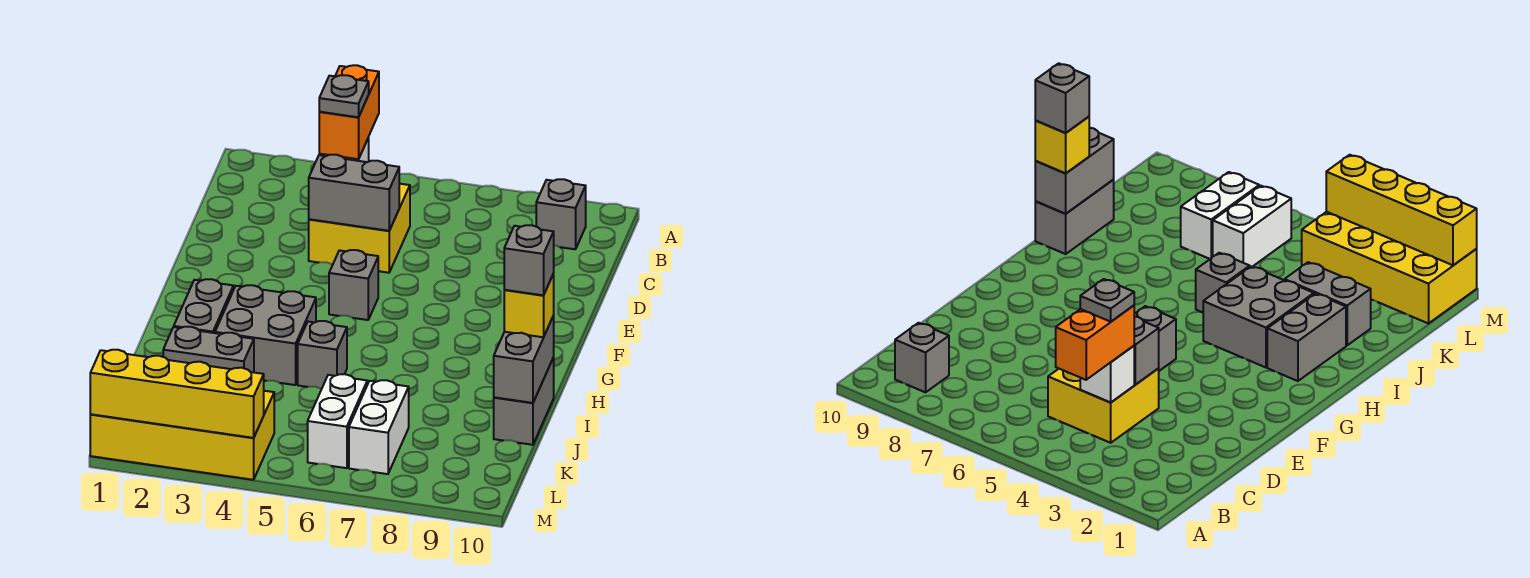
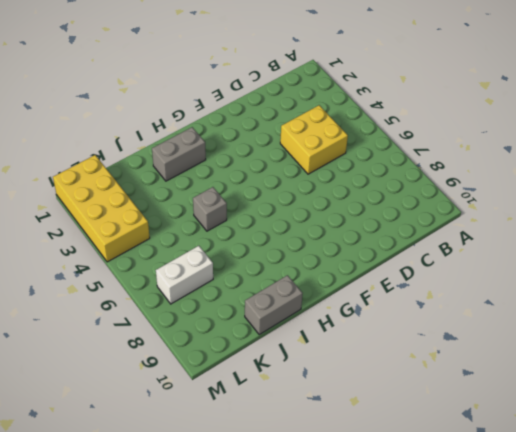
none -> grey brick B9 level 1
none -> grey brick F5 level 1
none -> grey brick H3:I4 level 1

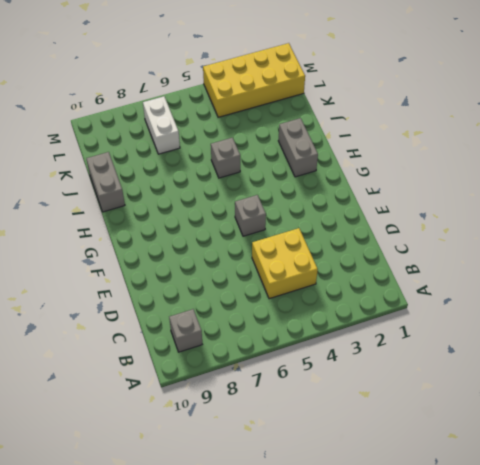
none -> grey brick H3:I4 level 1
none -> grey brick J2:J3 level 1
none -> white brick K6:L6 level 1

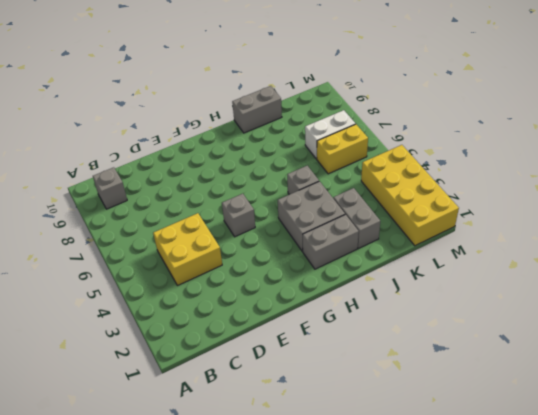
yellow brick K6:L6 level 1 -> white brick K6:L6 level 1
none -> white brick C4 level 2
none -> grey brick D4:D5 level 2
none -> grey brick I10:J10 level 2

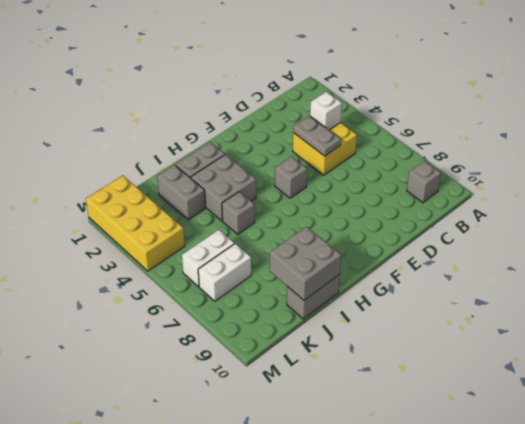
grey plate D4:D5 level 2 -> grey brick D4:D5 level 2
grey brick I9:J10 level 2 -> grey brick I10:J10 level 2
none -> yellow brick M1:M4 level 2
none -> orange brick B4:C4 level 3
none -> yellow brick I10 level 3

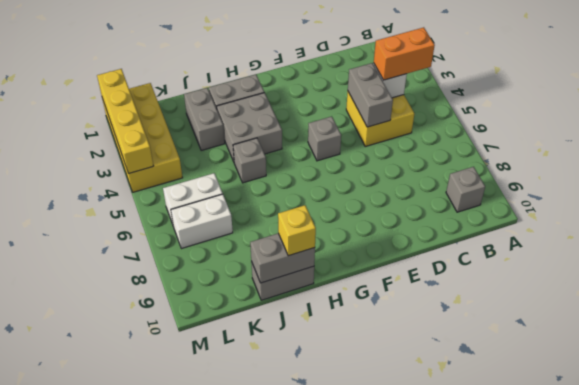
none -> grey plate C4 level 4
none -> grey brick I10 level 4

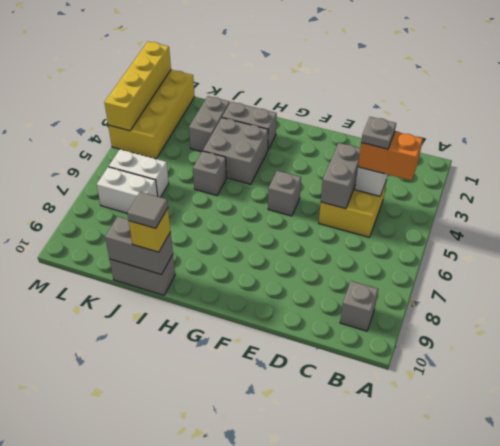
grey tile I10 level 4 -> grey brick I10 level 4

